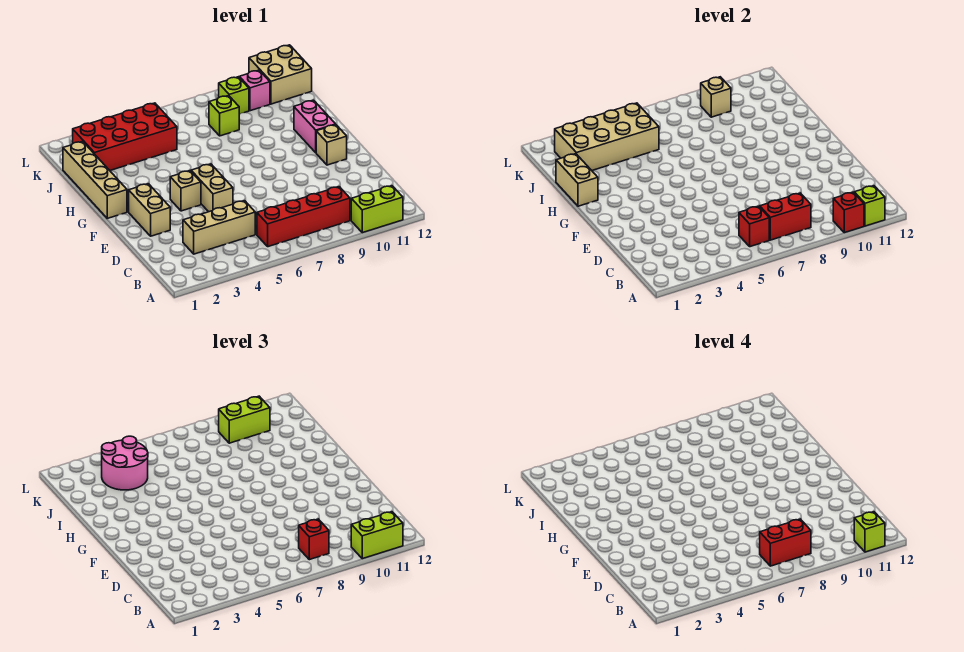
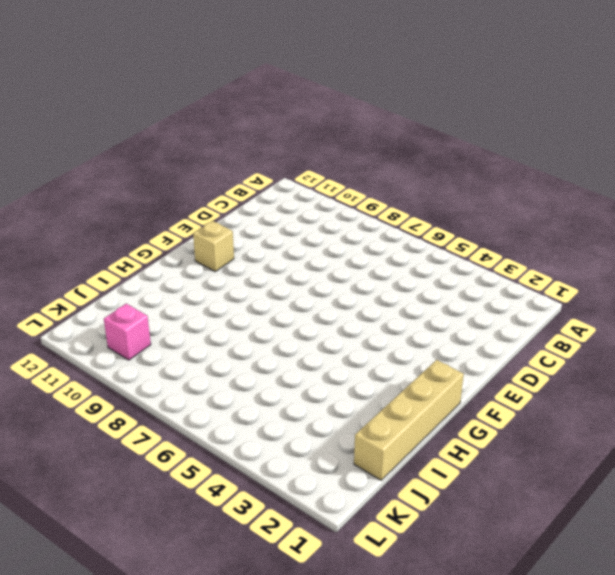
none -> lime brick A10:A11 level 1
none -> red brick B6:B9 level 1
none -> tan brick C3:C5 level 1

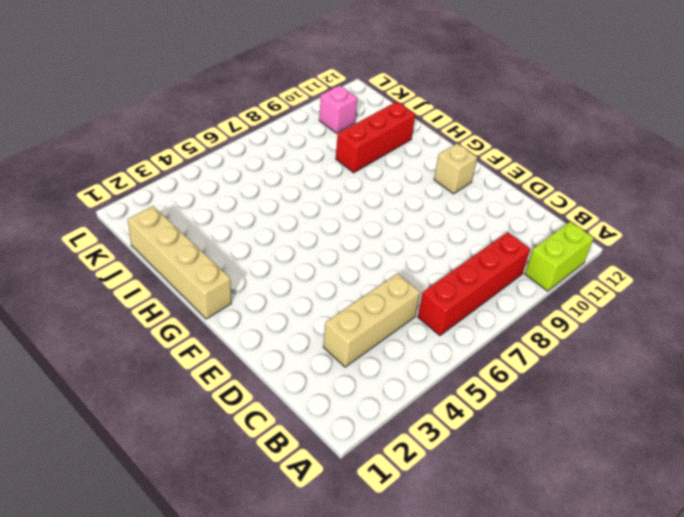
red brick I9:I11 level 1 -> none
none -> tan brick E2:F2 level 1
none -> tan brick E5:F5 level 1
none -> tan brick F4 level 1

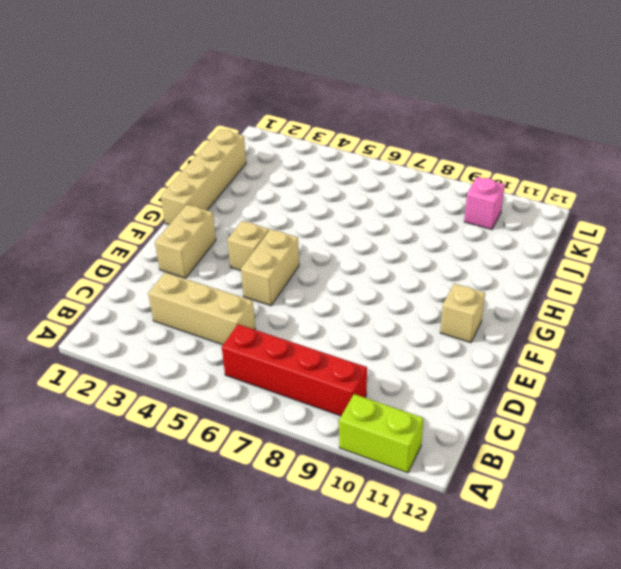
none -> pink brick G11:H11 level 1
none -> red brick J2:K5 level 1
none -> lime brick J8 level 1

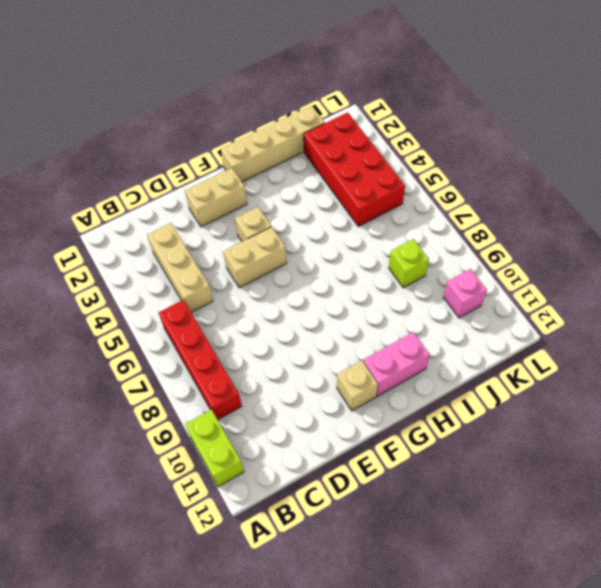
none -> lime brick K9 level 1
none -> tan brick K11:L12 level 1
none -> red brick A10 level 2

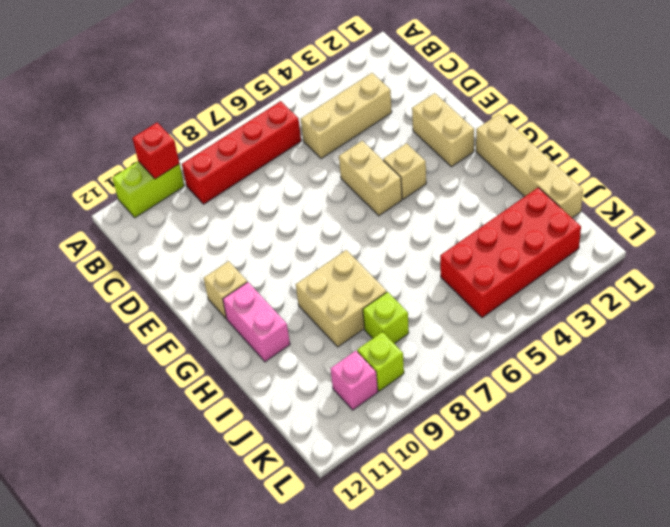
tan brick H8:I9 level 1 -> tan brick K11:L12 level 1
none -> lime brick A11 level 2
none -> red brick B6 level 2
none -> red brick B7:B8 level 2

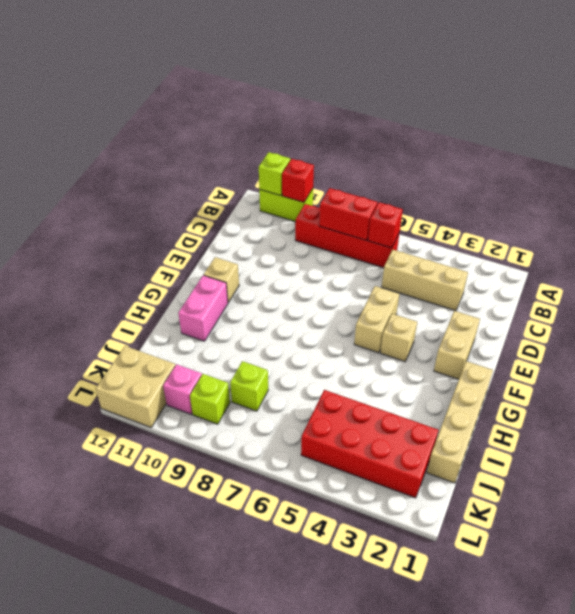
none -> tan brick H1:I1 level 2
none -> tan brick J2:K5 level 2
none -> tan brick K9 level 2

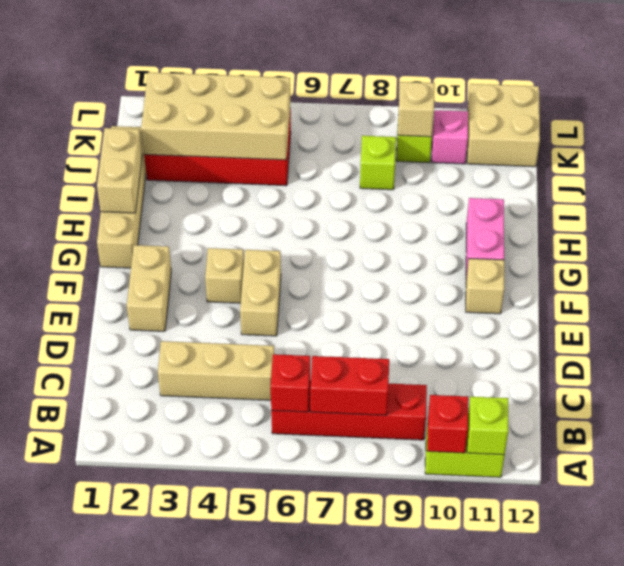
none -> lime brick A10:A11 level 3
none -> red brick B8 level 3
none -> pink round brick J3:K4 level 3

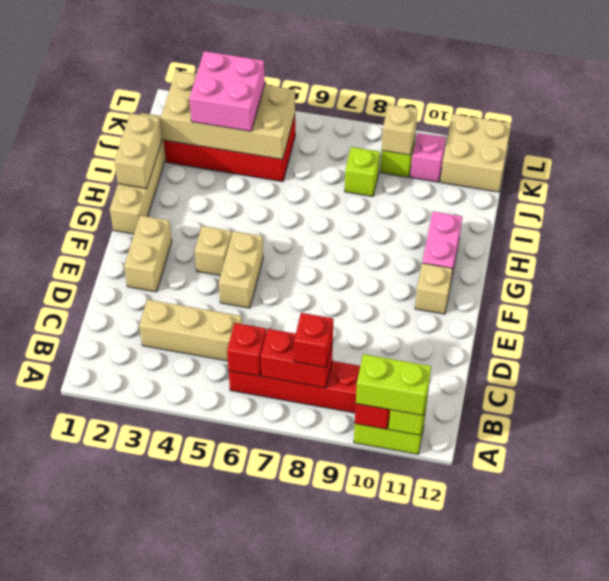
pink brick J3:K4 level 3 -> pink round brick J3:K4 level 3
none -> lime brick K9:K10 level 3
none -> lime brick A11 level 4
none -> red brick B7:B8 level 4

